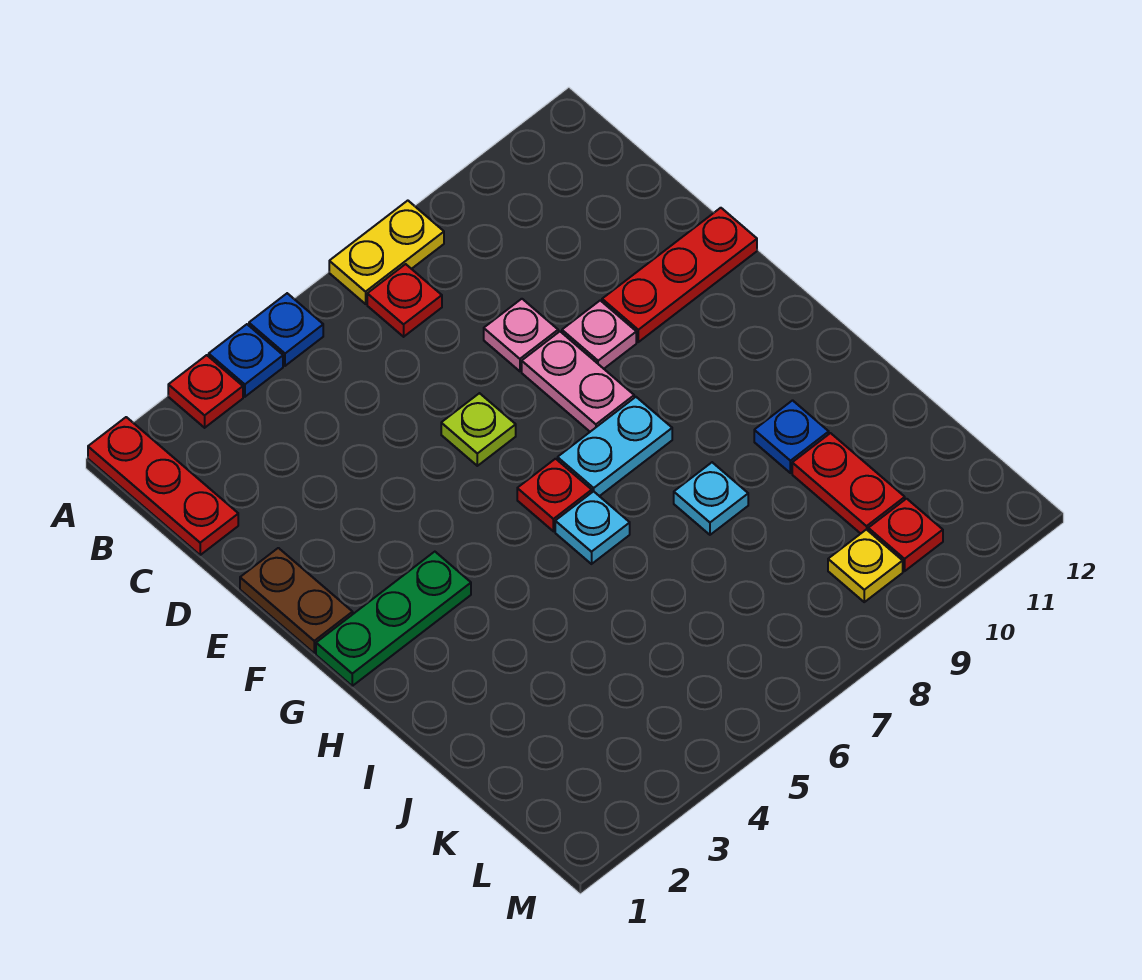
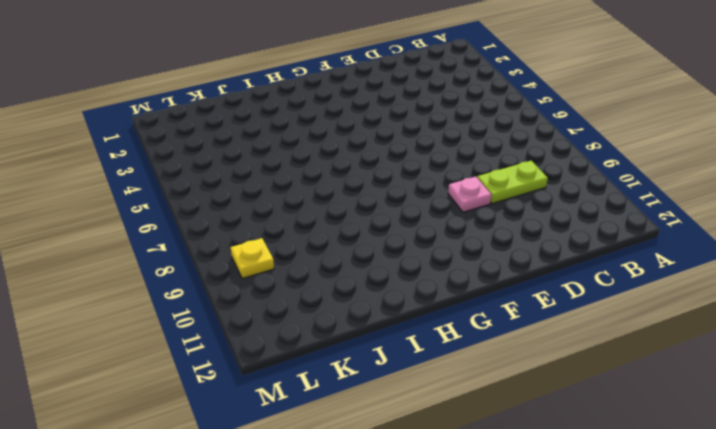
lime plate C9:D9 level 1 -> none
none -> red plate A1:C1 level 1
none -> red plate A3 level 1
none -> blue plate A4 level 1

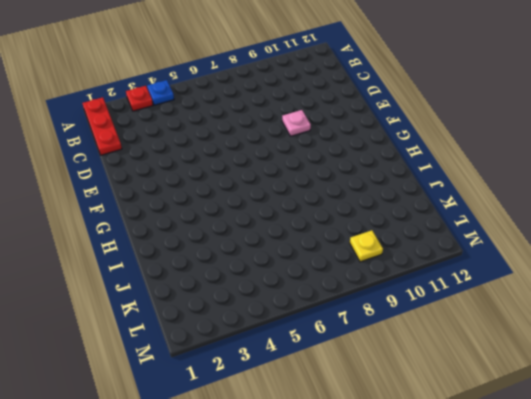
none -> blue plate A5 level 1
none -> yellow plate A7:A8 level 1
none -> red plate B7 level 1

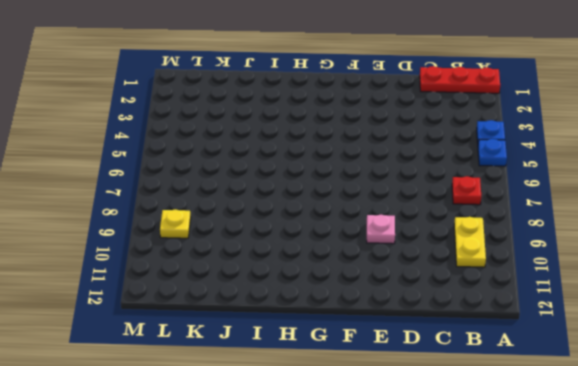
yellow plate B9:B10 level 1 -> yellow plate A7:A8 level 1
none -> red plate A3 level 1
none -> pink plate D8 level 1
none -> brown plate E1:F1 level 1

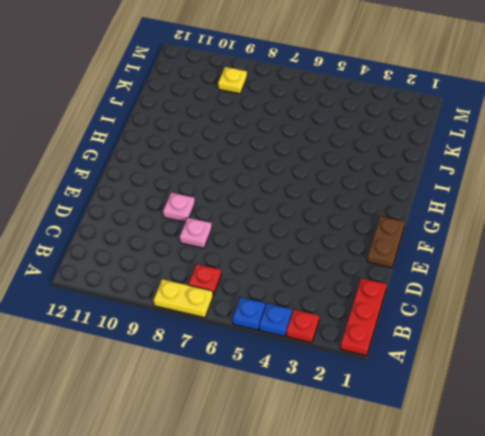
none -> lime plate E6 level 1
none -> pink plate E8:F8 level 1
none -> red plate E10:E12 level 1

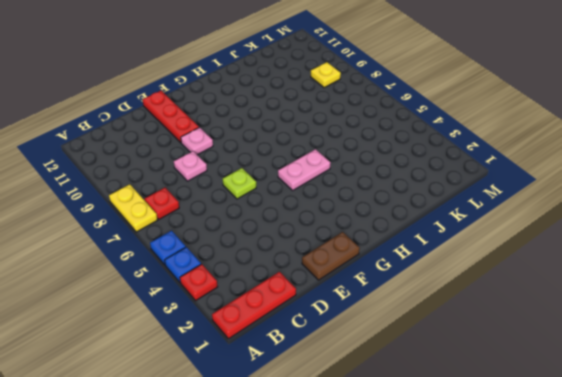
pink plate G5:H5 level 1 -> pink plate E8:F8 level 1
none -> green plate G1:G3 level 1
none -> red plate G6 level 1
none -> cyan plate G7:G8 level 1

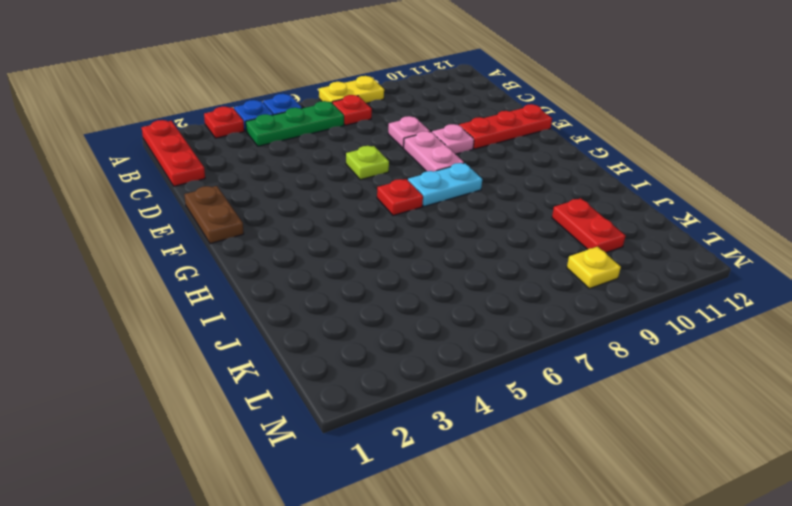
green plate B4:B6 level 1 -> green plate G1:G3 level 1
none -> cyan plate H6 level 1
none -> cyan plate I8 level 1
none -> blue plate I10 level 1

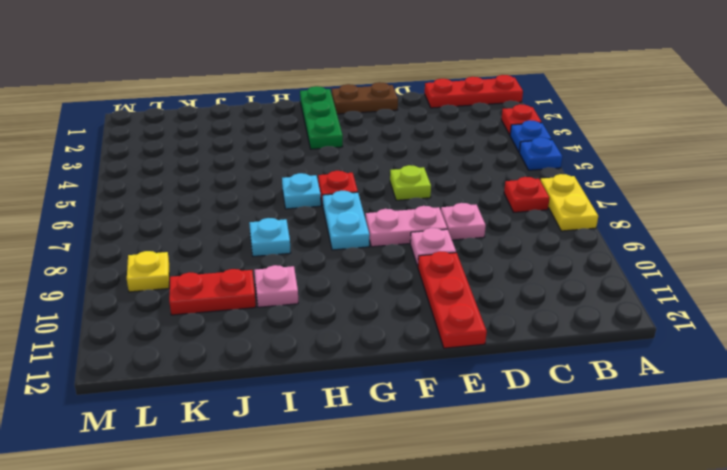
pink plate I10 level 1 -> blue plate I10 level 1
none -> red plate L10 level 1

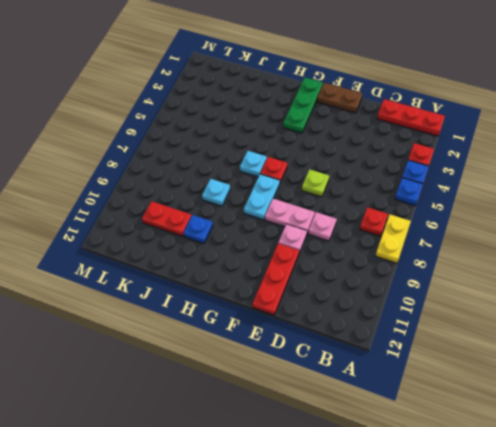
none -> yellow plate L9 level 1
none -> red plate L10 level 1

